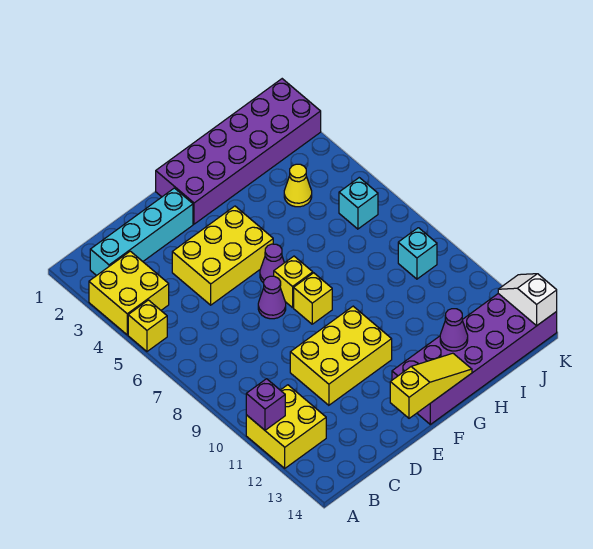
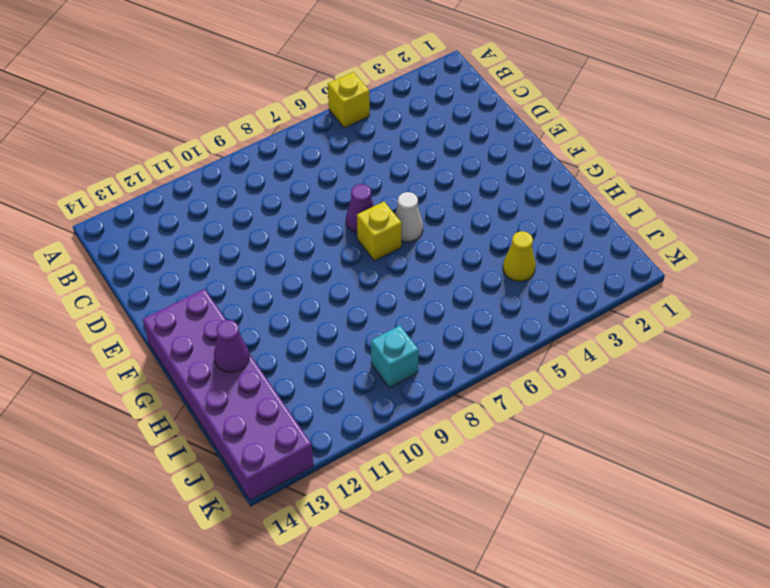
white cone F6 level 1 -> purple cone F6 level 1
none -> yellow brick A3:B4 level 1
none -> yellow brick A11:B12 level 1
none -> cyan brick B2:E2 level 1

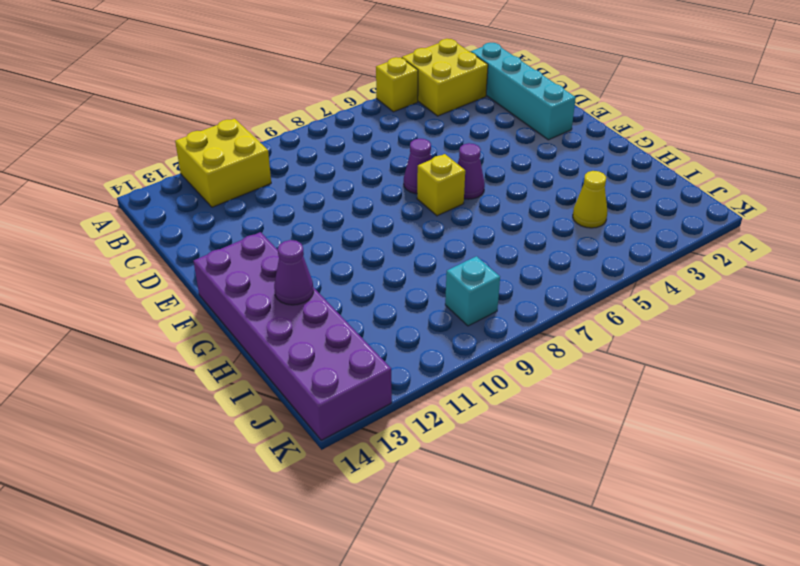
none -> yellow brick D4:F5 level 1
none -> yellow brick D10:F11 level 1
none -> purple brick F1:K2 level 1

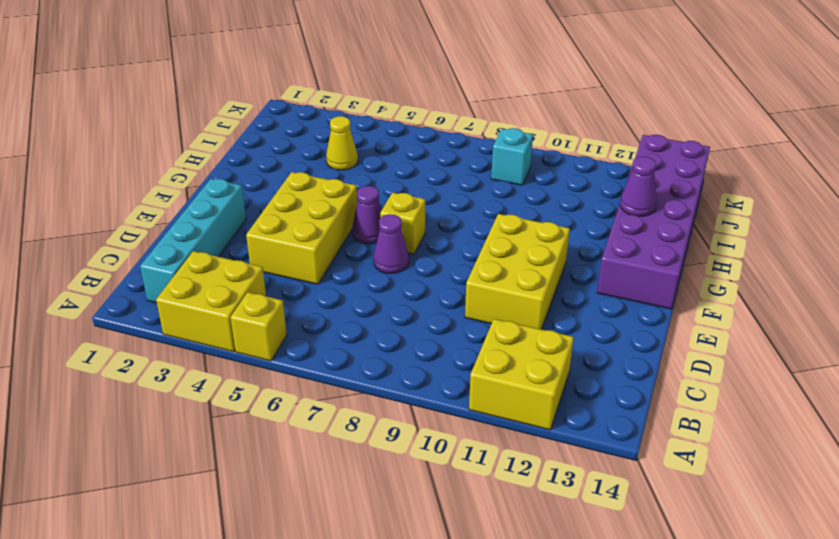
none -> purple brick F1:K2 level 1
none -> yellow brick F8 level 1
none -> cyan brick J6 level 1

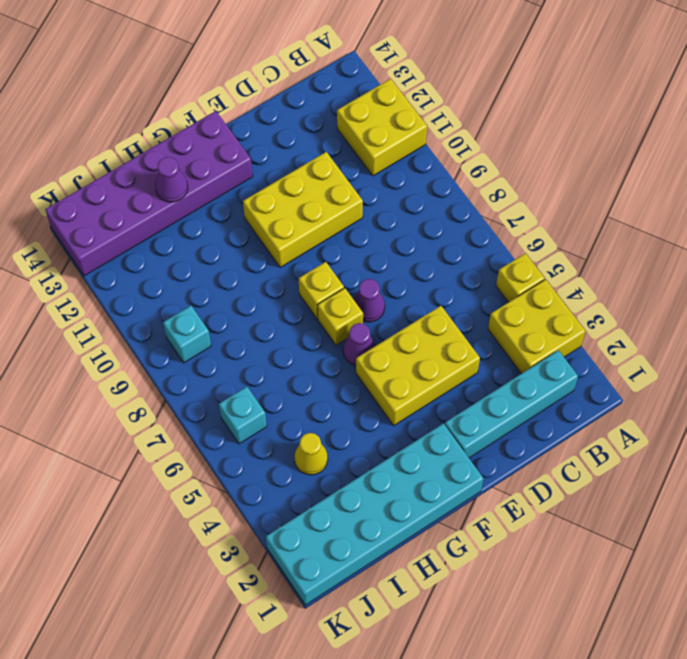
cyan brick F1:K2 level 1 -> purple brick F1:K2 level 1
none -> purple brick A11 level 2
none -> yellow slope E14:G14 level 2 top E
none -> white slope K13:K14 level 2 top 14

